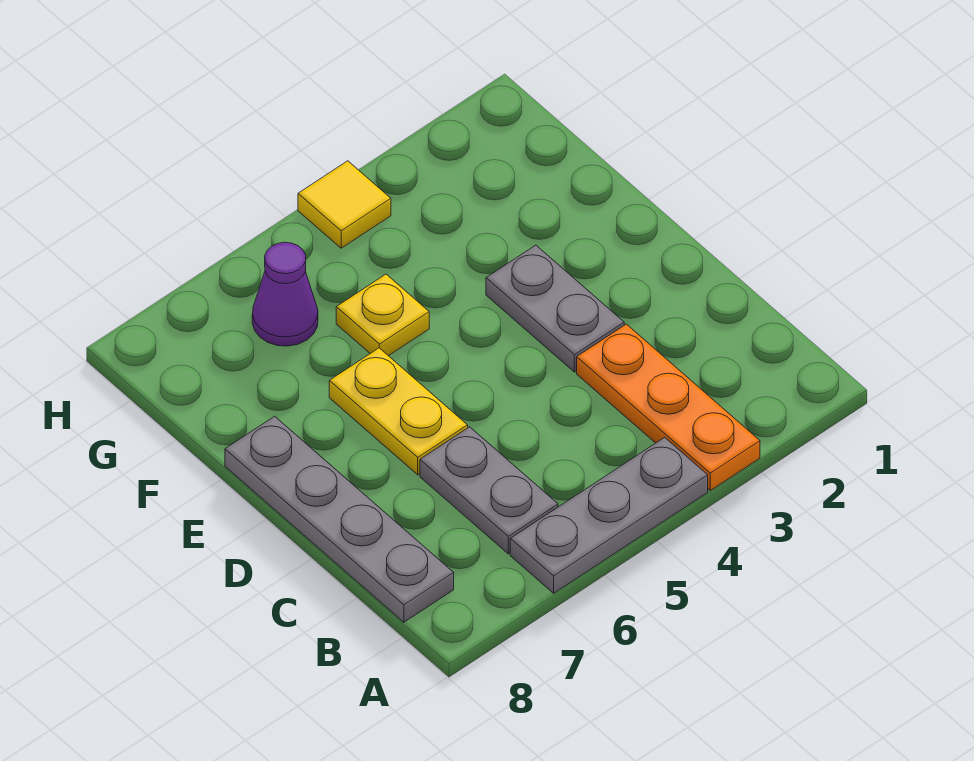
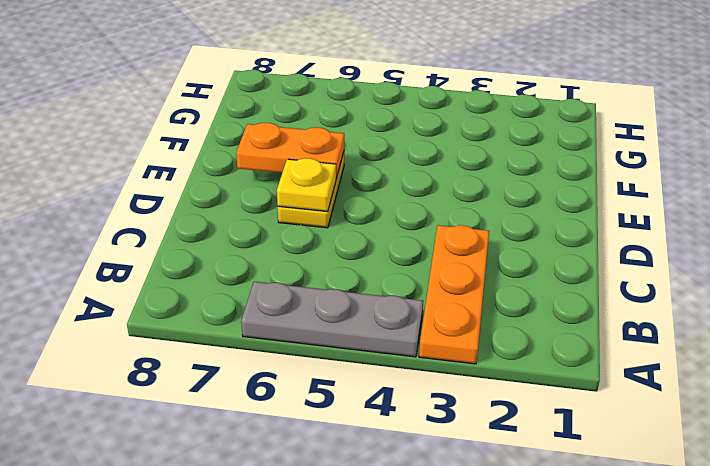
yellow plate D6 level 2 -> yellow plate F5 level 1
orange plate E6:E7 level 2 -> none
none -> grey plate B6:C6 level 1
none -> grey plate B8:E8 level 1

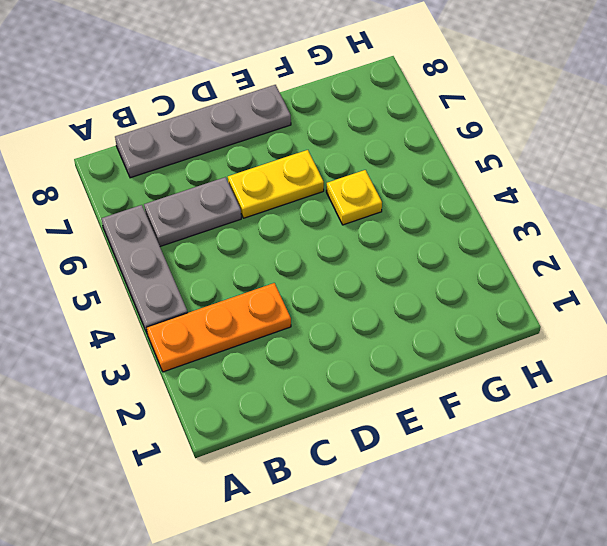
none -> grey plate D3:E3 level 1
none -> purple cone G6 level 1

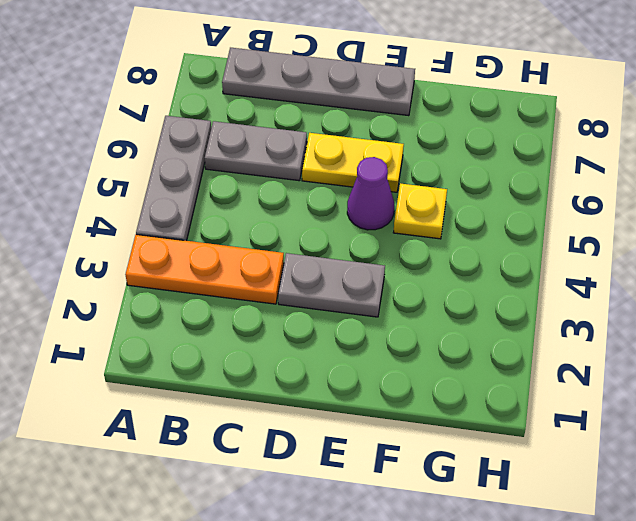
purple cone E5 level 1 -> purple cone G6 level 1
none -> yellow tile H4 level 1

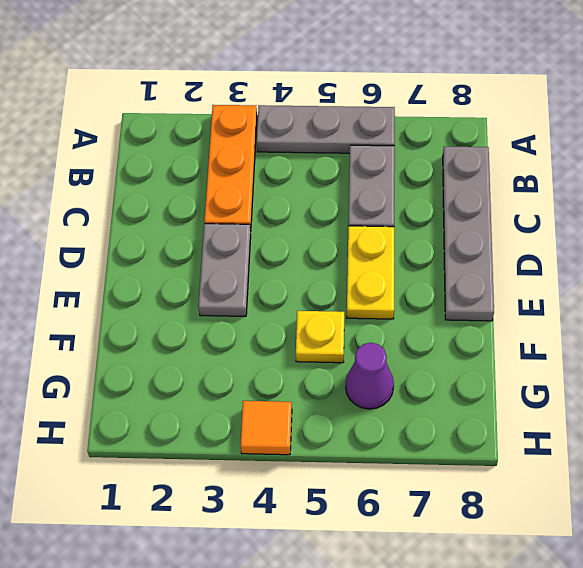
orange tile H4 level 1 -> yellow tile H4 level 1

